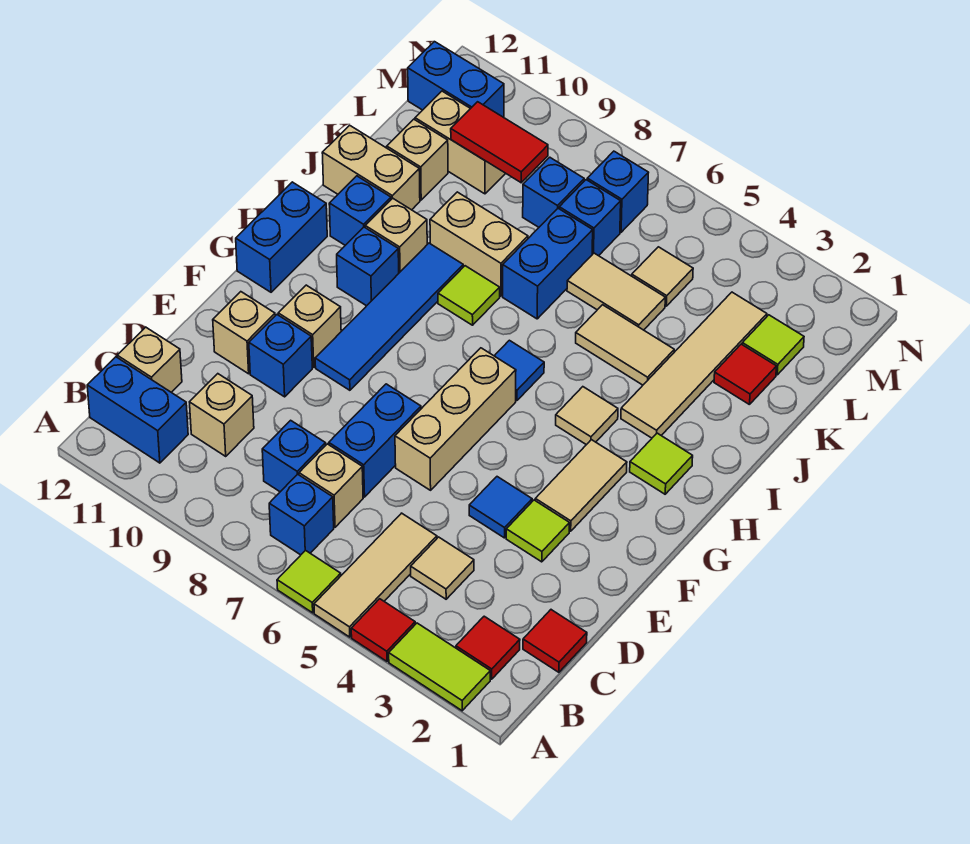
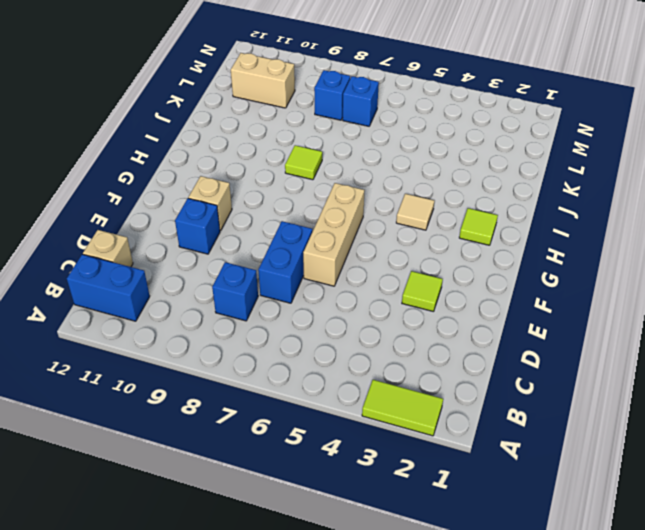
none -> red tile A4 level 1
none -> tan tile A5:C5 level 1
none -> lime tile A6 level 1
none -> red tile B2 level 1

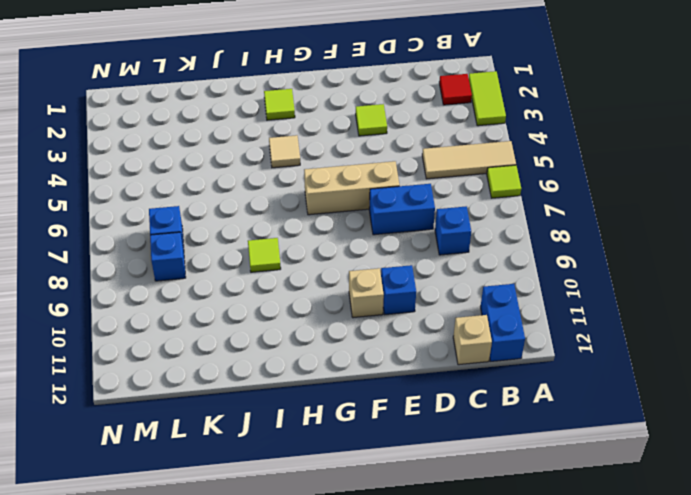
none -> red tile A4 level 1
none -> blue brick B7 level 1
none -> red tile C1 level 1
none -> tan tile C4 level 1

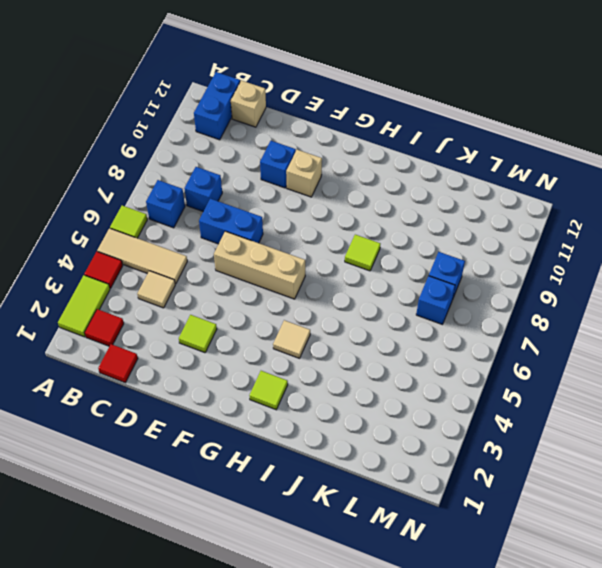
none -> tan brick C7 level 1
none -> tan brick C10 level 1
none -> blue tile E4 level 1
none -> tan brick E11 level 1

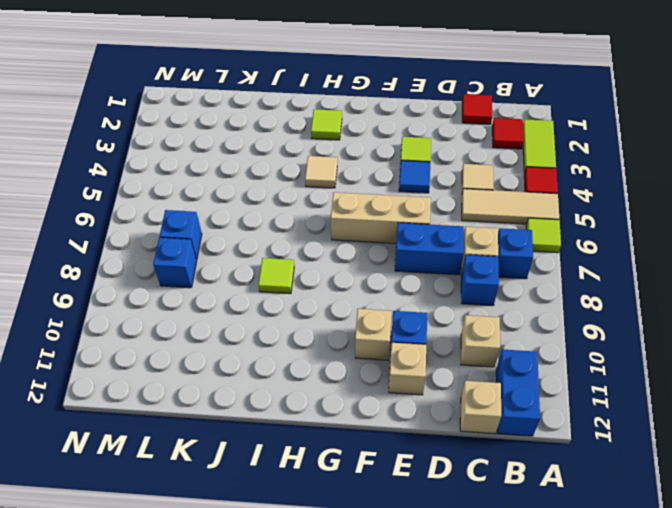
none -> tan tile F3:G3 level 1
none -> blue tile F9:I9 level 1
none -> blue brick G12:H12 level 1
none -> blue tile H6 level 1

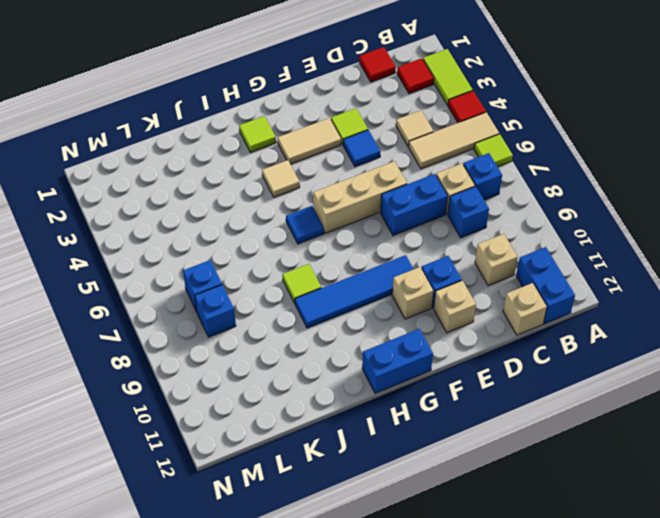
none -> blue brick H10 level 1
none -> tan tile I3:L3 level 1
none -> tan brick I10 level 1
none -> blue brick I11 level 1

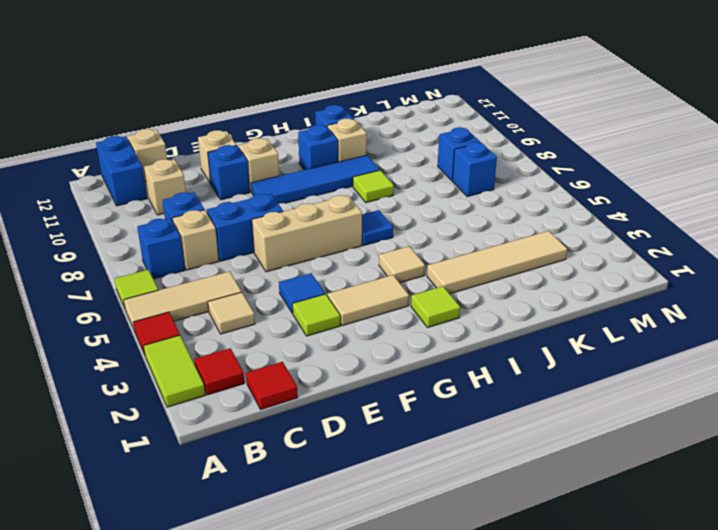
none -> blue brick G12:H12 level 1
none -> tan tile J4:J5 level 1
none -> blue brick J7:K7 level 1
none -> tan brick J8:J9 level 1

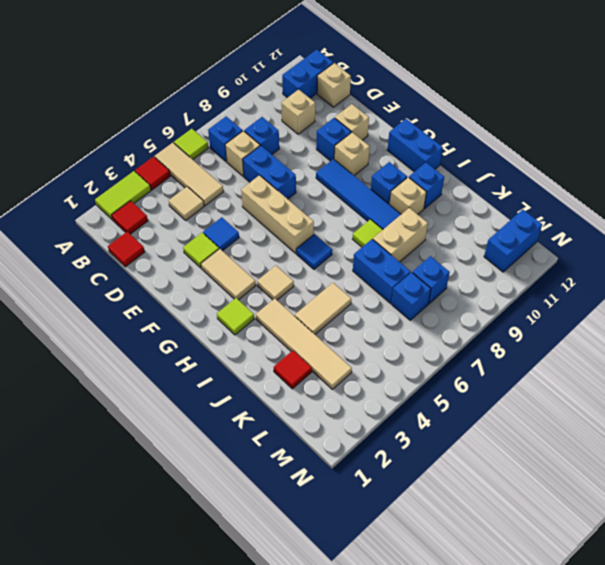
none -> tan brick J11:J12 level 1
none -> tan tile K5:K6 level 1
none -> tan brick K11 level 1
none -> lime tile L2 level 1

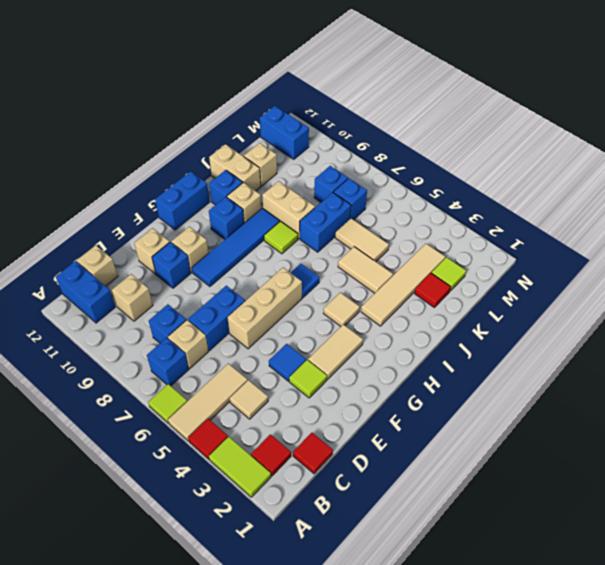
none -> lime tile H2 level 1
none -> tan tile L5 level 1
none -> tan brick L10:L11 level 1
none -> blue brick M7 level 1

